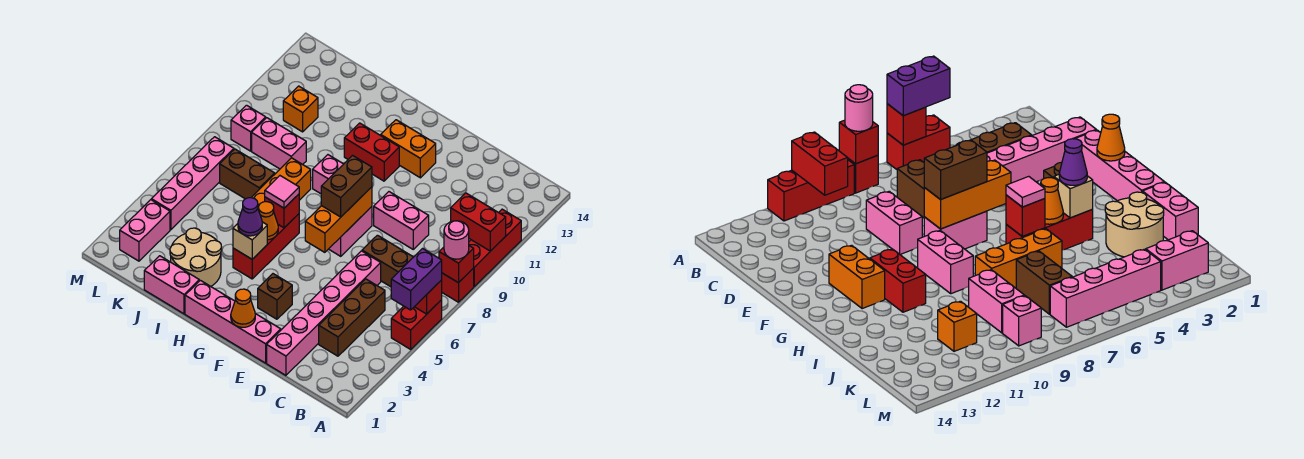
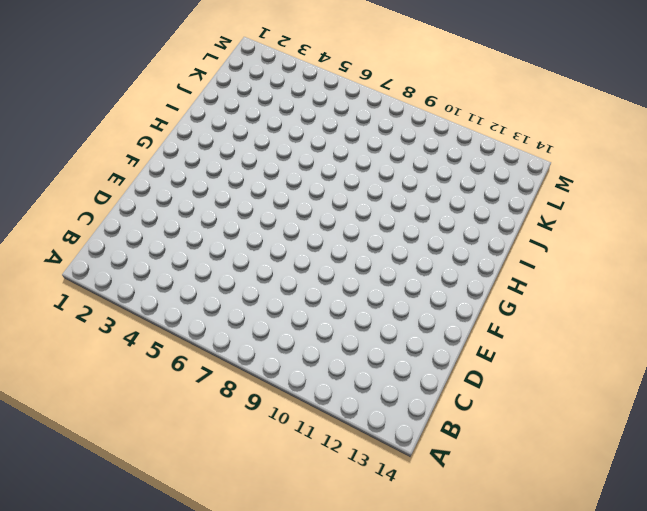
none -> red brick A5:A6 level 1
none -> red brick A8 level 1
none -> red brick A9:A11 level 1
none -> brown brick C3:C5 level 1

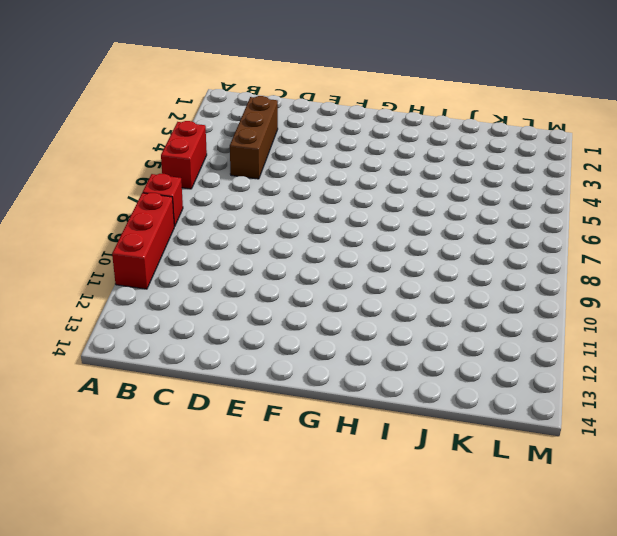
none -> brown brick C7:D7 level 1
none -> pink brick D1:D6 level 1
none -> pink brick D9:E9 level 1
none -> pink brick E1:H1 level 1

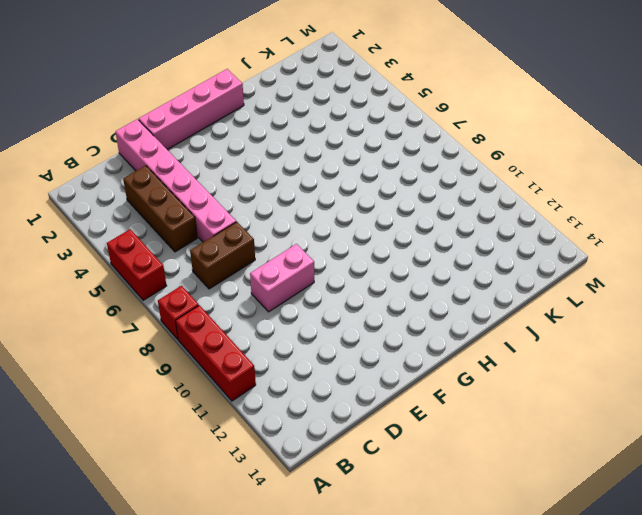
none -> brown brick F3 level 1
none -> pink brick F7:F8 level 1
none -> orange brick F12:G12 level 1
none -> pink brick G9:H9 level 1

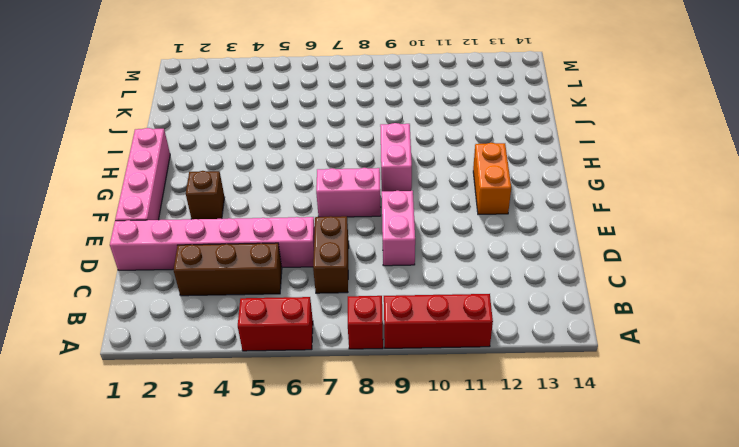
none -> red brick G11:H11 level 1
none -> red brick H4:H6 level 1
none -> pink brick I1:J1 level 1
none -> tan round brick I2:J3 level 1

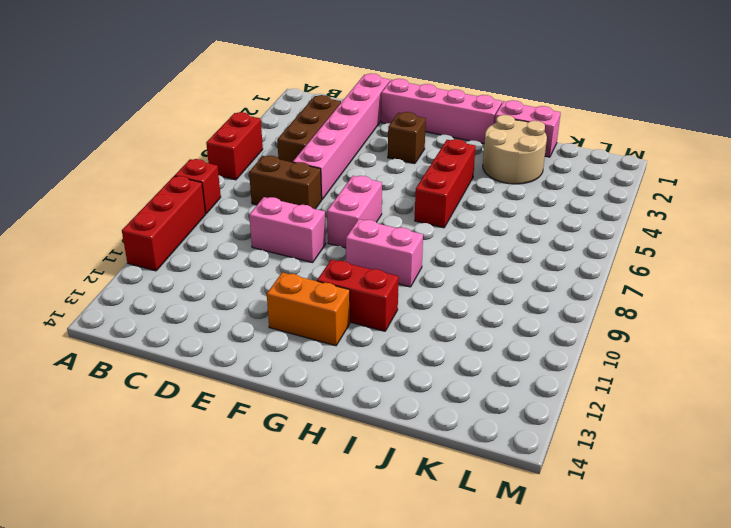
none -> orange brick I6:I8 level 1
none -> brown brick J7:K7 level 1
none -> pink brick J9:K9 level 1
none -> orange brick K11 level 1

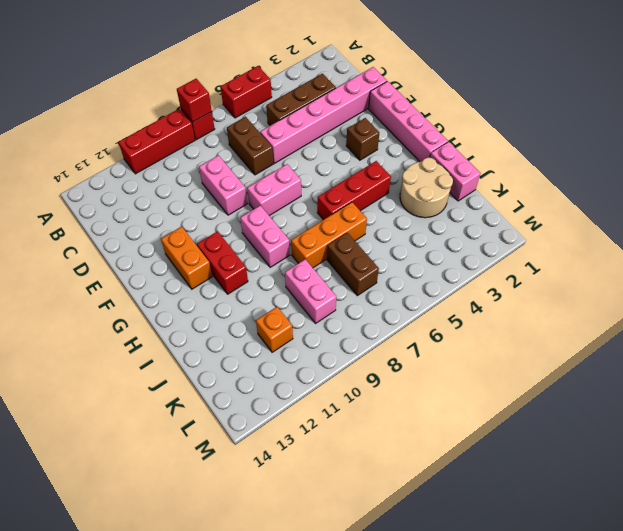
none -> pink brick L2:L3 level 1
none -> pink brick L4:L7 level 1
none -> pink brick L9 level 1
none -> red brick A6 level 2

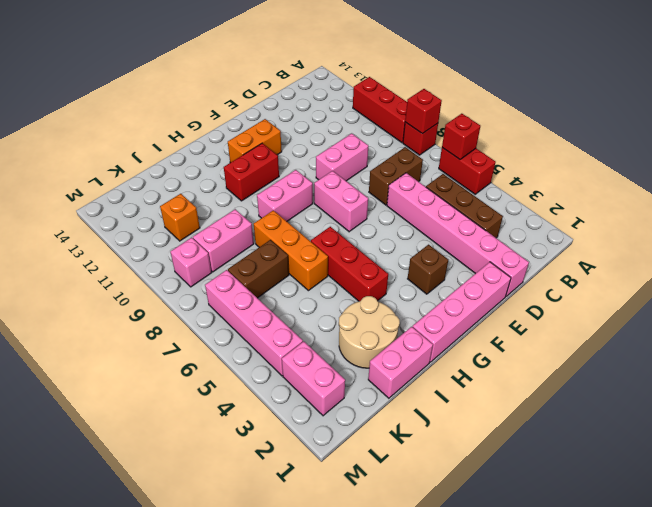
none -> red brick A10:B10 level 2
none -> orange cone F1 level 2
none -> orange brick F6:F8 level 2
none -> tan brick H4 level 2

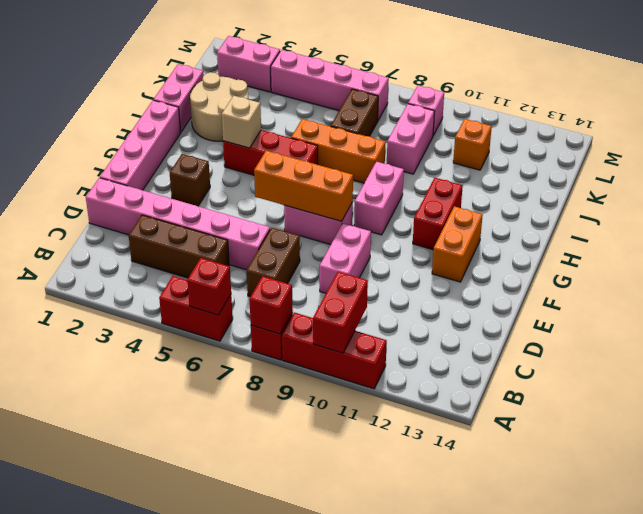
none -> orange cone F1 level 2
none -> orange cone H5 level 2
none -> red brick H6 level 2
none -> purple brick A5:A6 level 3

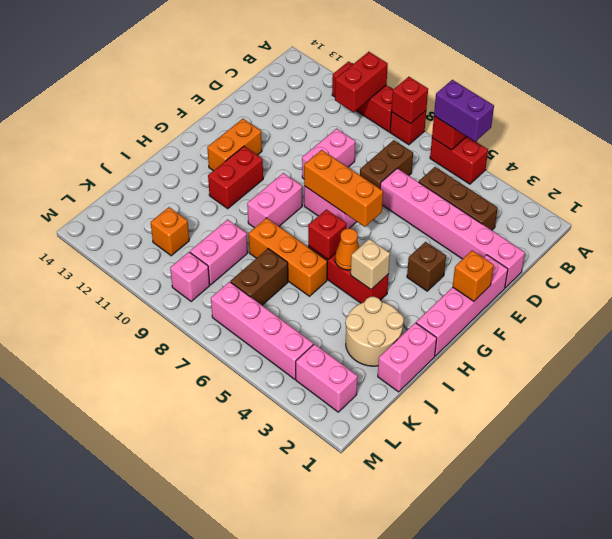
orange brick F1 level 2 -> orange cone F1 level 2
none -> pink round brick A8 level 3
none -> brown brick F7:F8 level 3
none -> purple cone H4 level 3
none -> pink tile H6 level 3

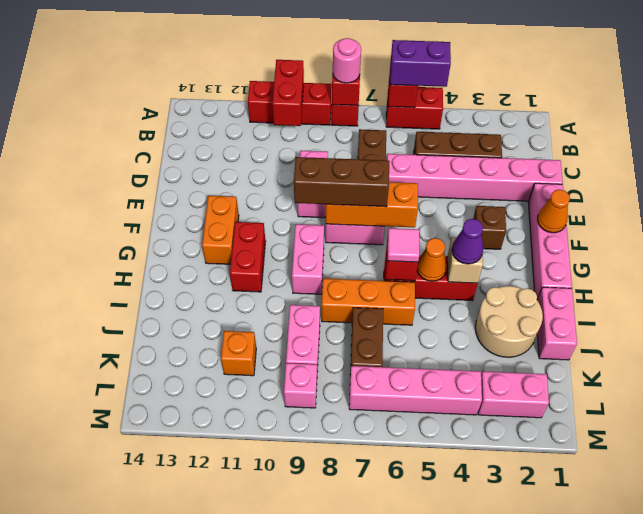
brown brick F7:F9 level 3 -> brown brick F7:F8 level 3

